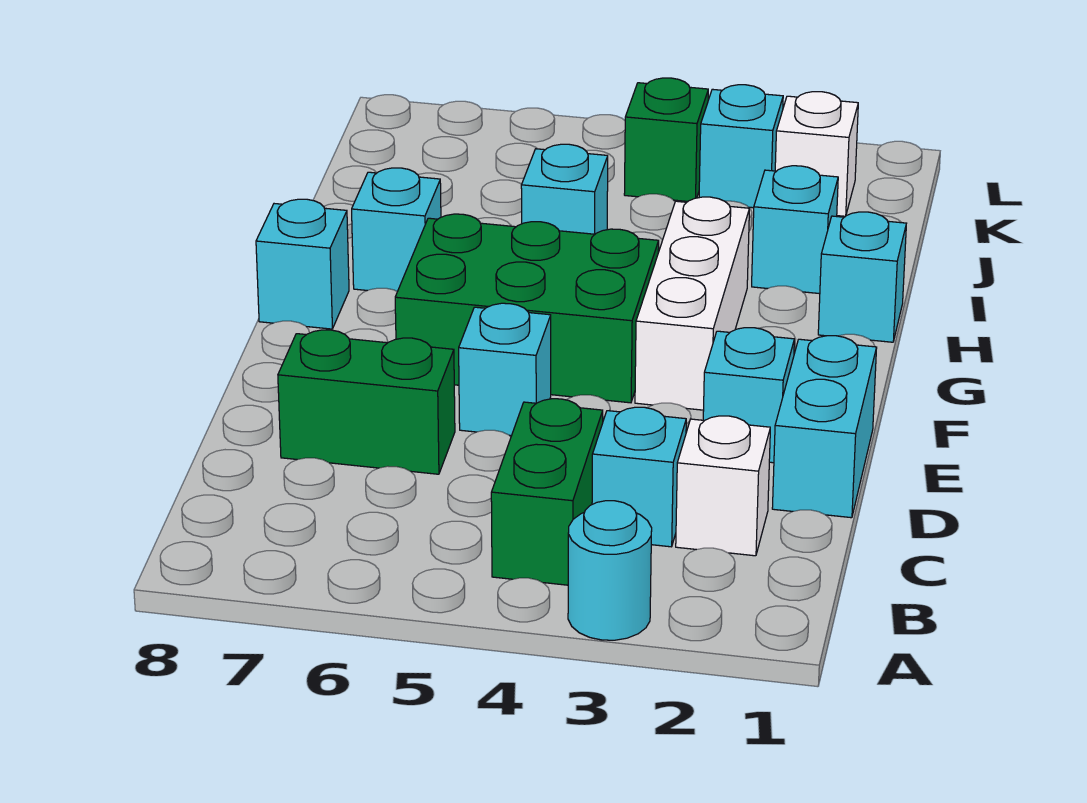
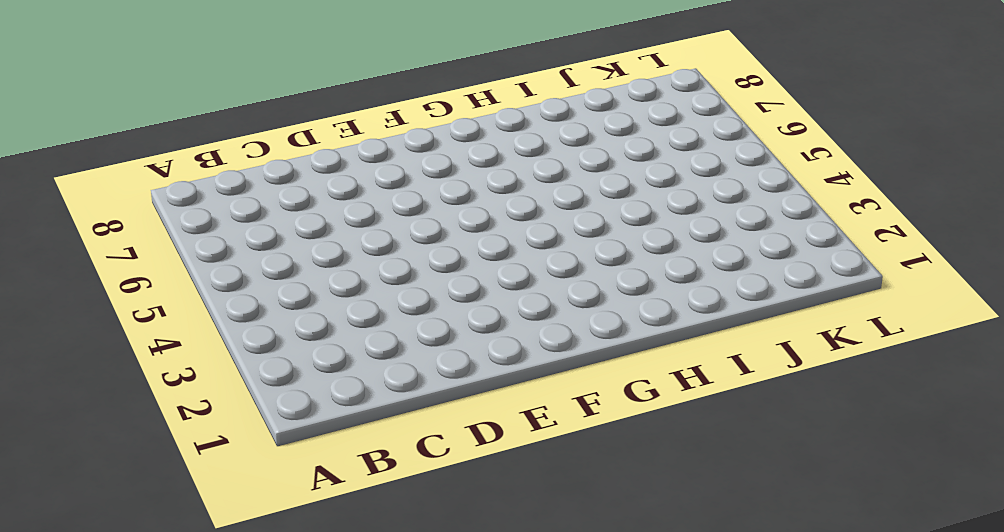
none -> cyan round brick A3 level 1
none -> green brick B4:C4 level 1
none -> white brick C2 level 1

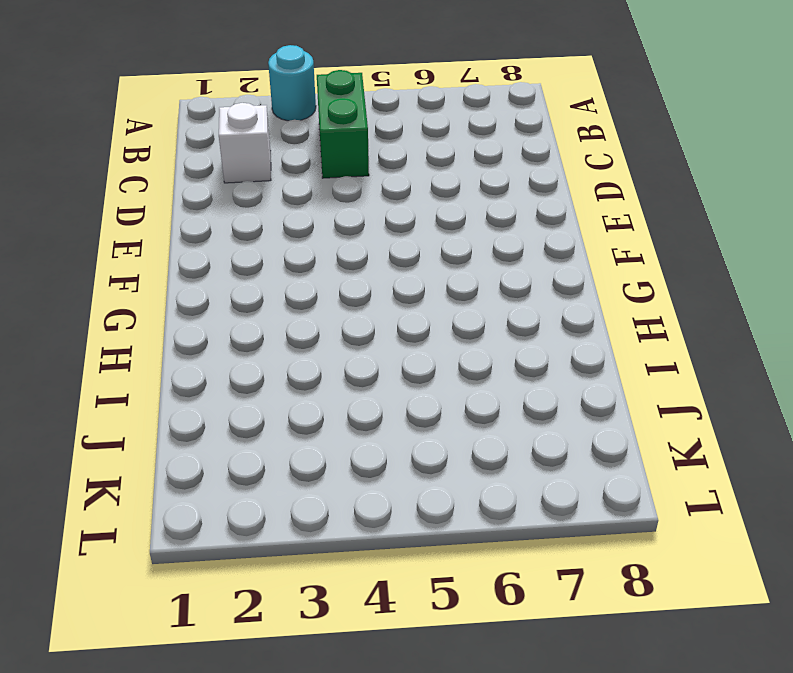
none -> cyan brick C3 level 1
none -> cyan brick D1:E1 level 1
none -> green brick D6:D7 level 1

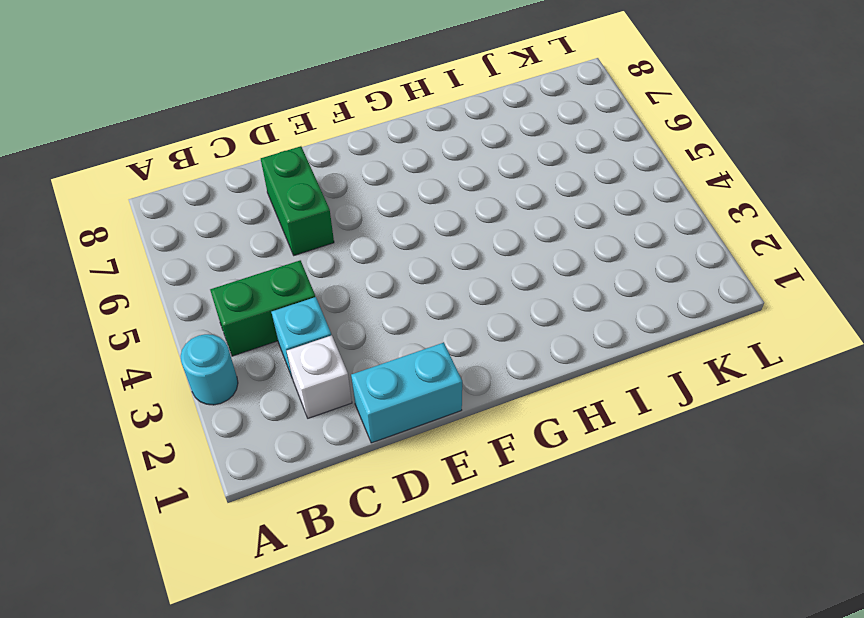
none -> cyan brick E2 level 1
none -> cyan brick E5 level 1
none -> white brick F3:H3 level 1

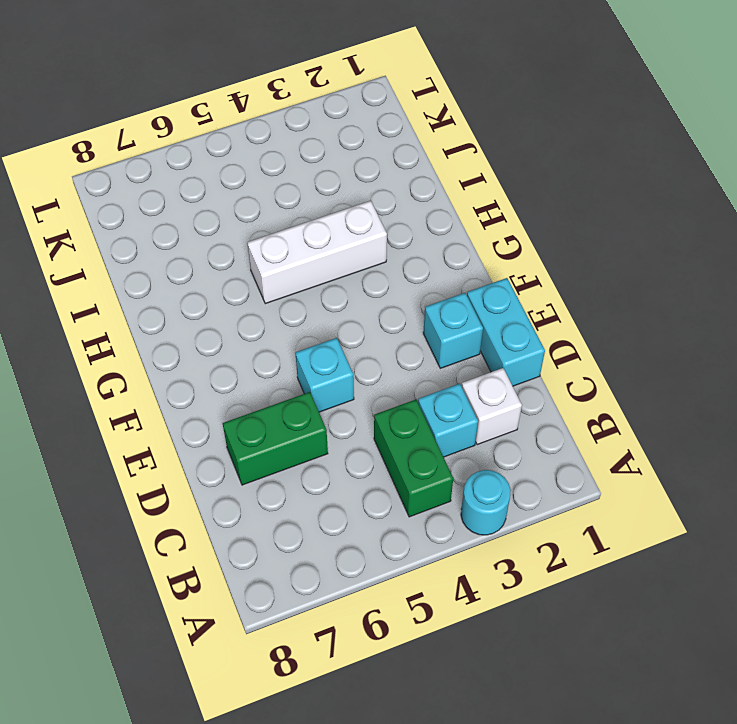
white brick H3:H5 level 1 -> white brick F3:H3 level 1
none -> green brick F4:G6 level 1
none -> cyan brick G8 level 1
none -> cyan brick H1 level 1

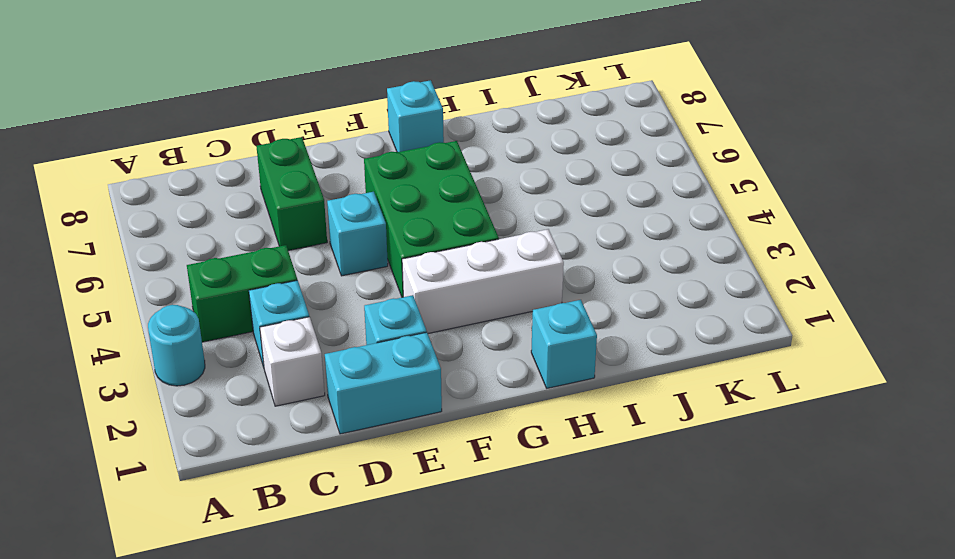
none -> cyan brick H7 level 1
none -> cyan brick I2 level 1
none -> cyan brick I5 level 1

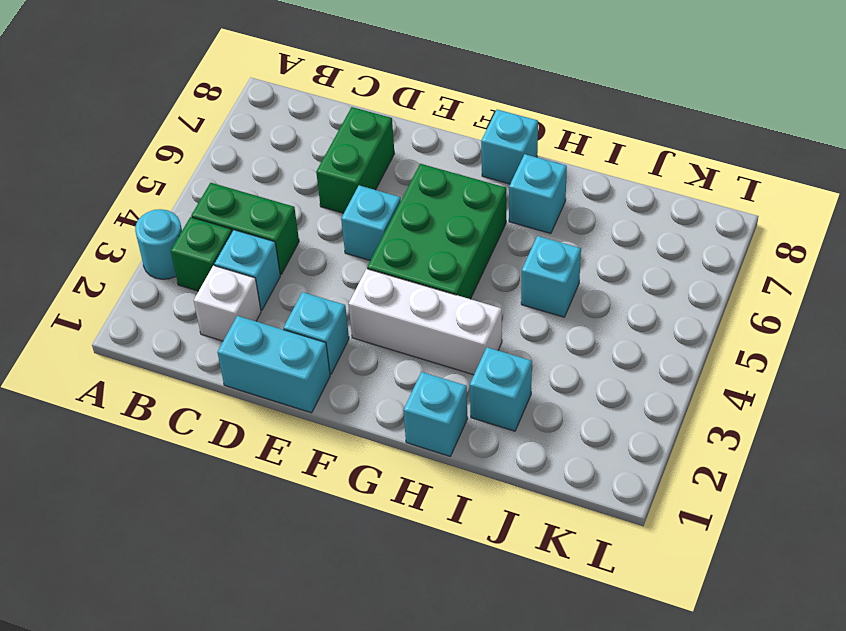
green brick B3 level 1 -> green brick K4 level 1
none -> white brick K2 level 1
none -> cyan brick K3 level 1

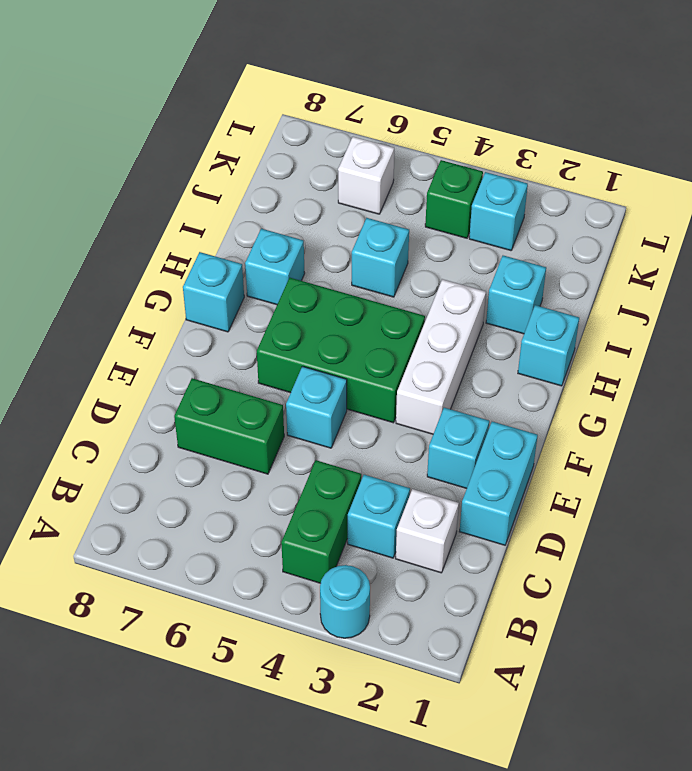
white brick K6 level 1 -> white brick K2 level 1

